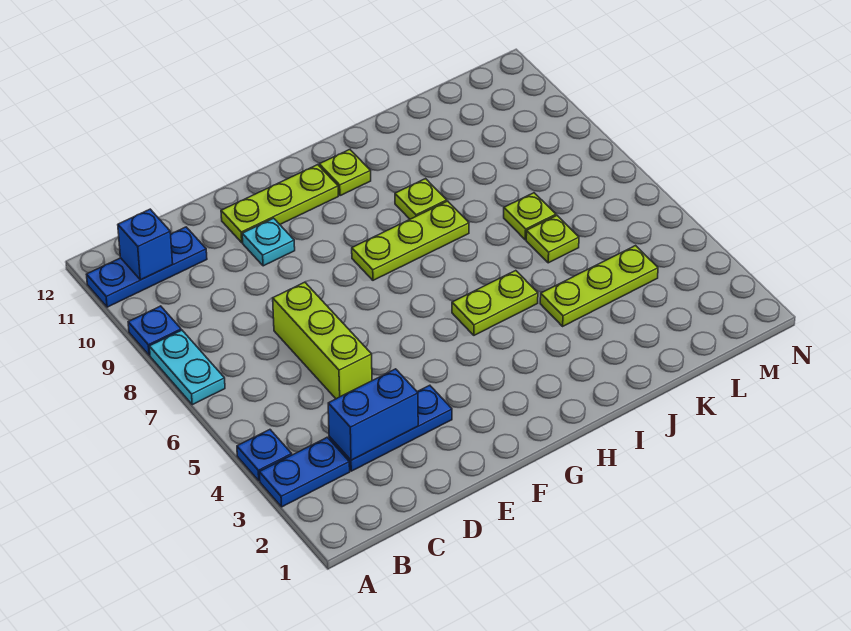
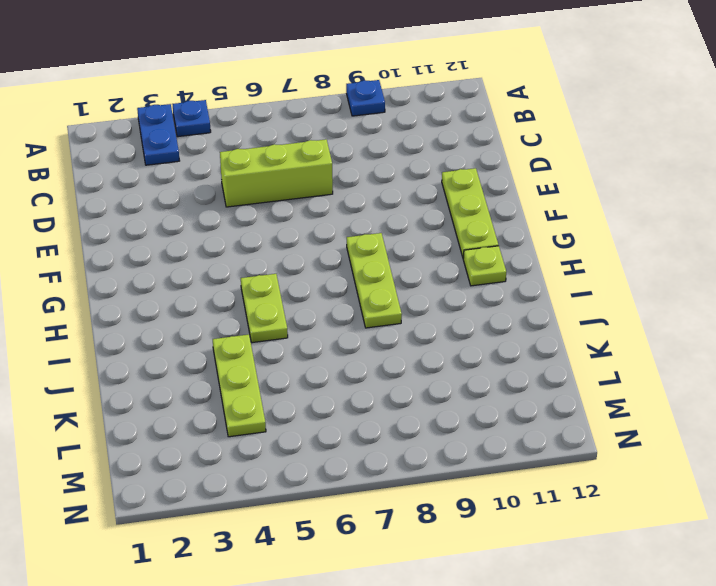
none -> cyan plate A7:A8 level 1
none -> blue plate A11:C11 level 1
none -> blue plate C3:E3 level 1

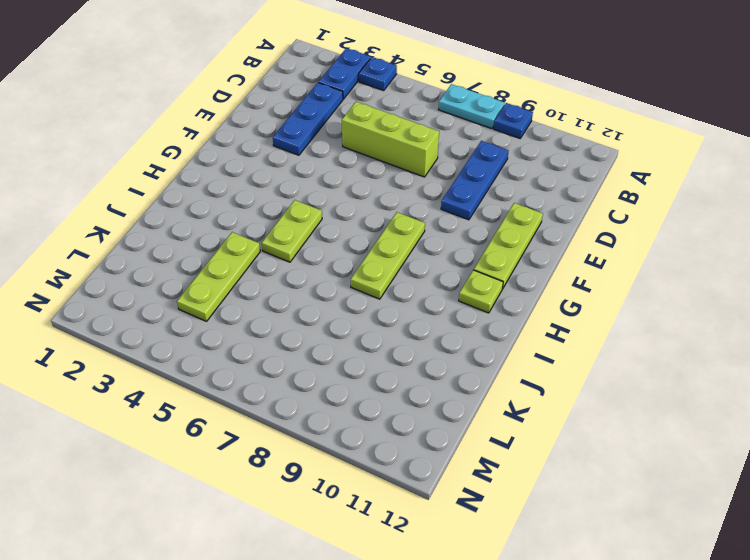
blue plate C9:E9 level 1 -> blue plate A11:C11 level 1
none -> cyan plate E10 level 1
none -> lime plate I9 level 1
none -> lime plate K6 level 1

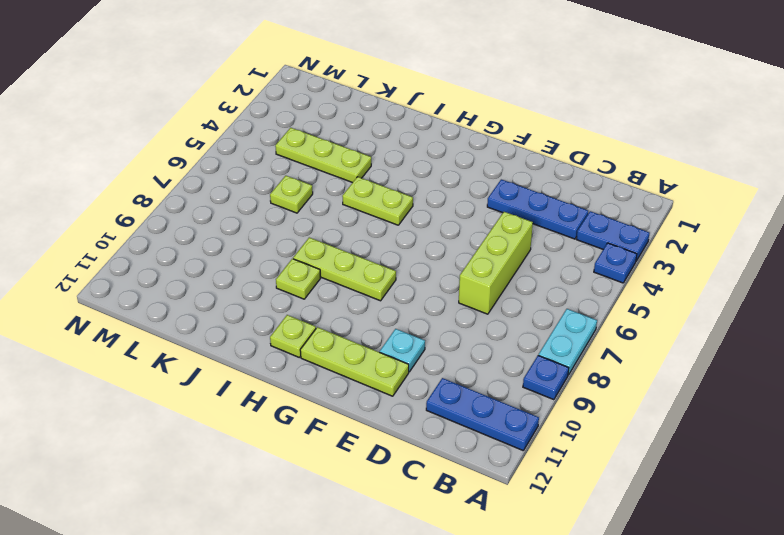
none -> lime plate K7 level 1
none -> blue brick B11 level 2
none -> blue brick C3:D3 level 2

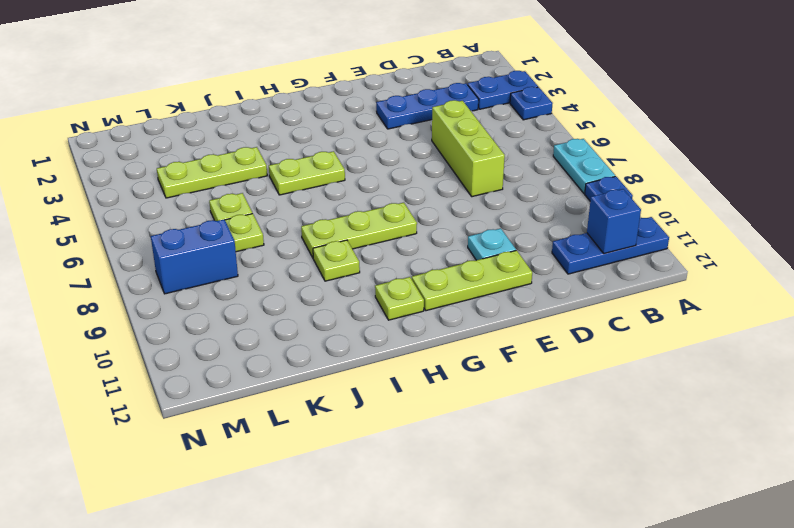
blue brick L8:M8 level 1 -> blue brick C3:D3 level 2

